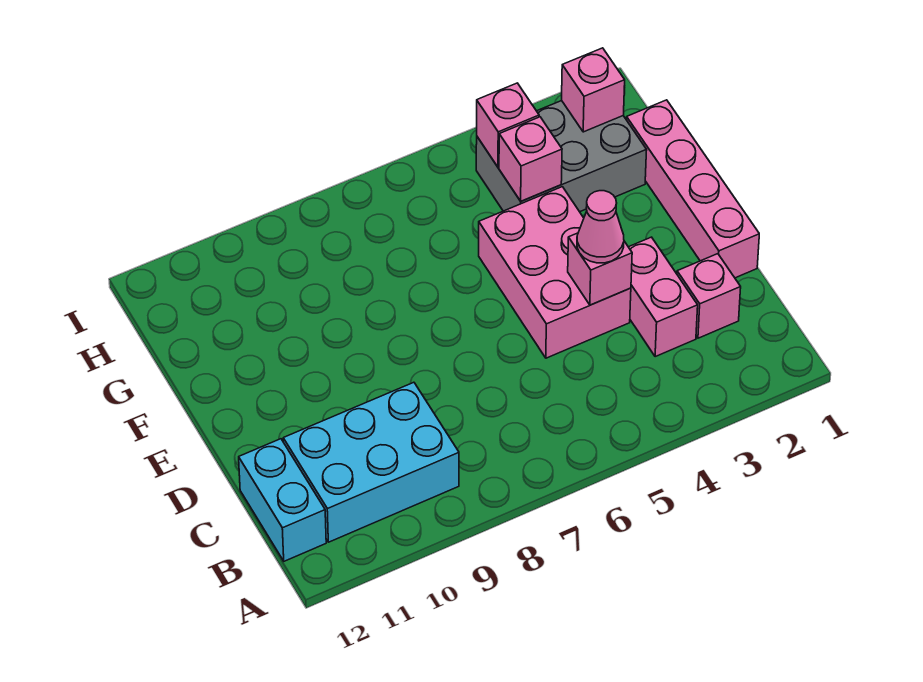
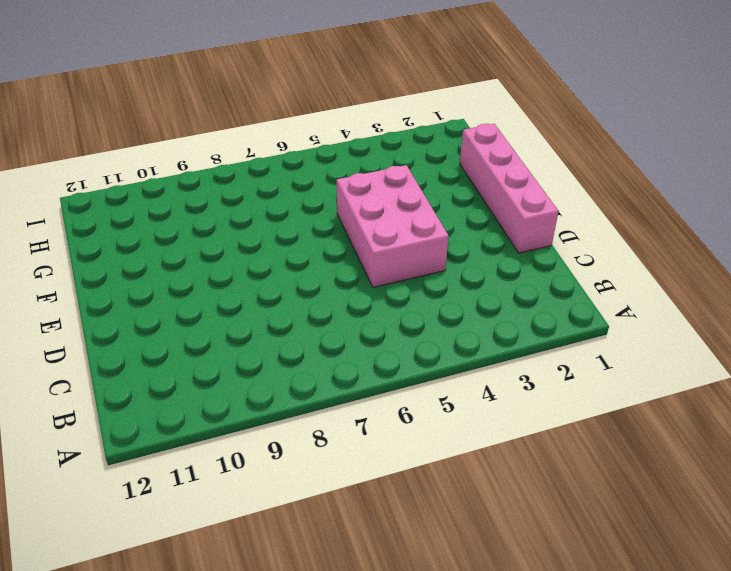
none -> cyan brick B9:C11 level 1
none -> cyan brick B12:C12 level 1
none -> pink brick C2 level 1

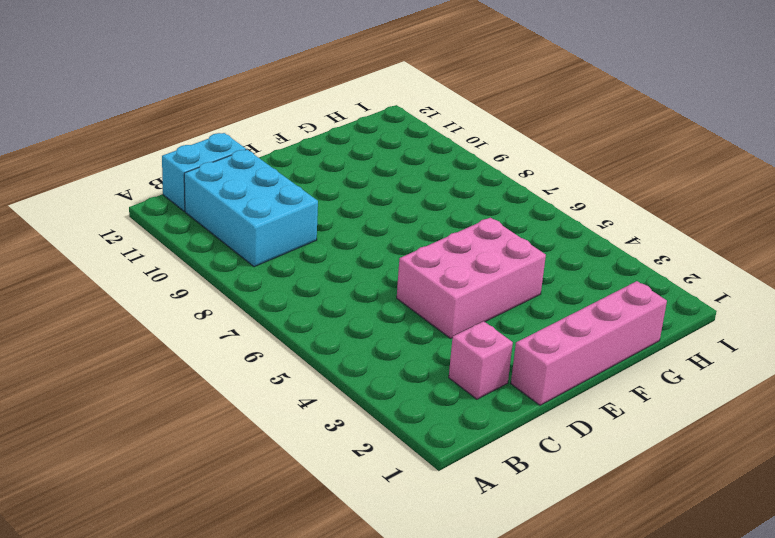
none -> pink brick C3:D3 level 1
none -> grey brick G2:H4 level 1
none -> pink brick D4 level 2

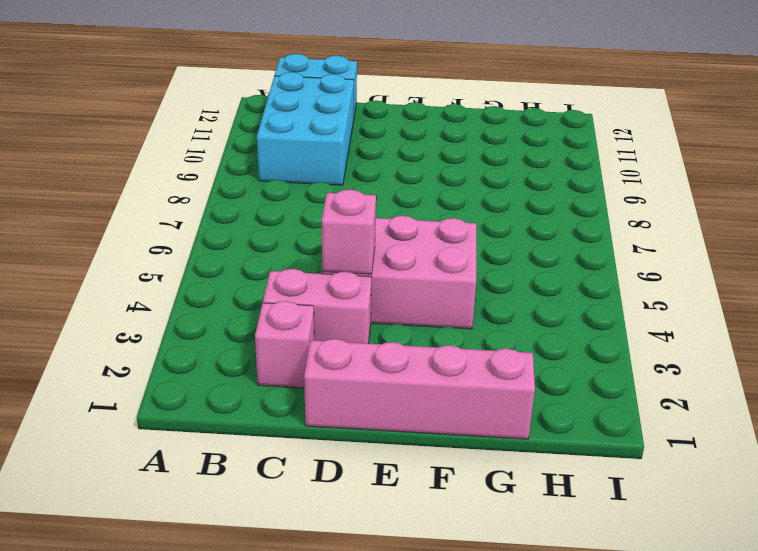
none -> grey brick G2:H4 level 1
none -> pink brick G4 level 2
none -> pink brick H2 level 2

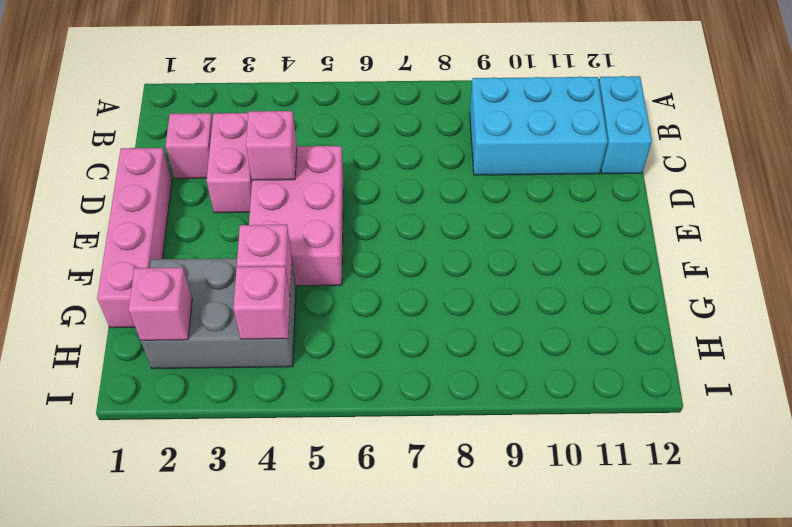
none -> pink cone D4 level 3

